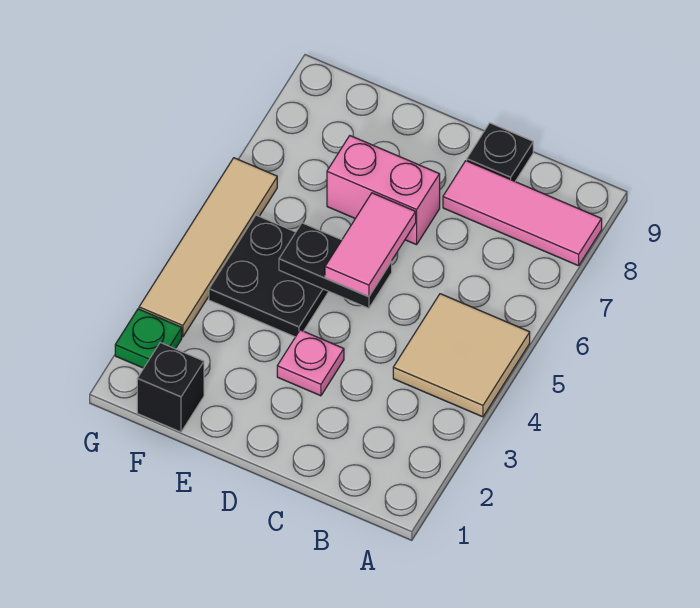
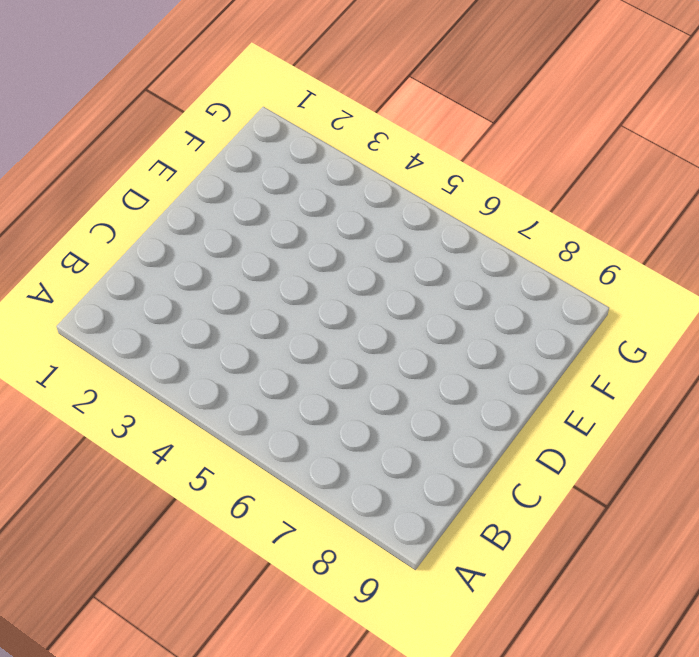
none -> tan tile A4:B5 level 1
none -> pink tile A8:C8 level 1

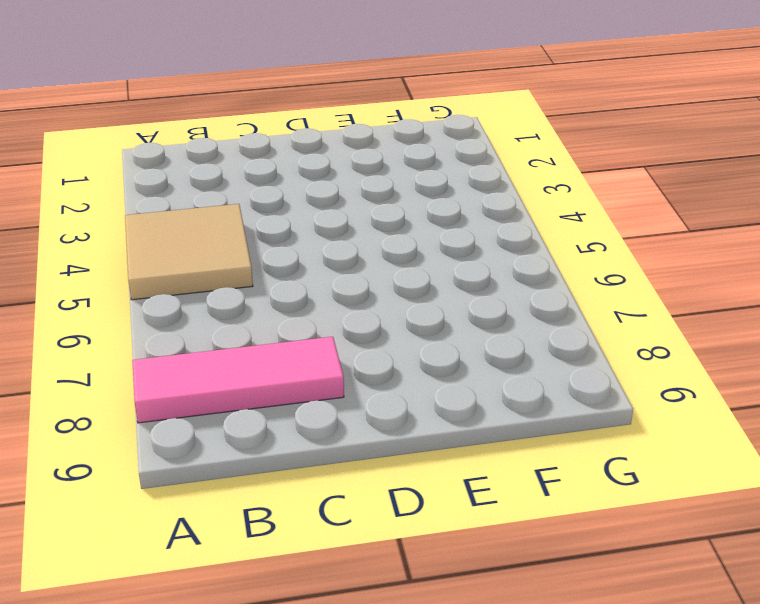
none -> black plate C9 level 1
none -> pink plate D3 level 1

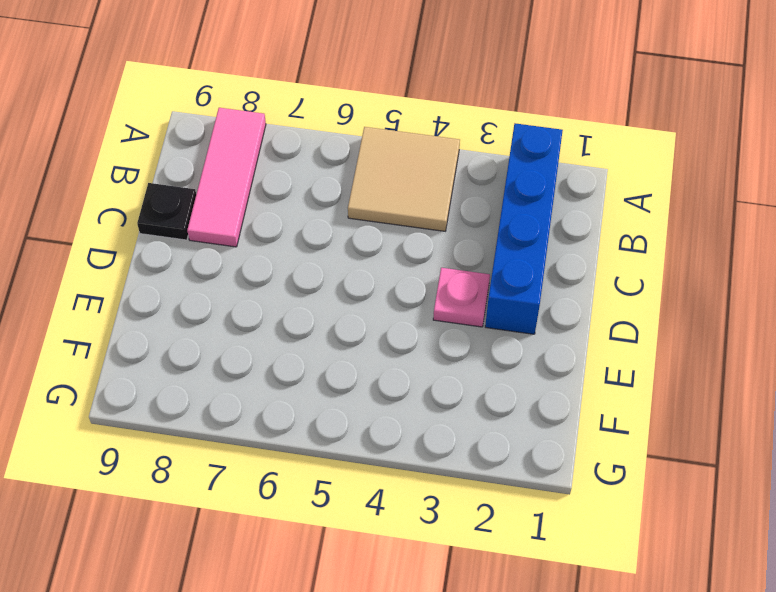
blue brick A2:D2 level 1 -> none
none -> pink brick D7:E7 level 1
none -> black plate E4:F5 level 1

